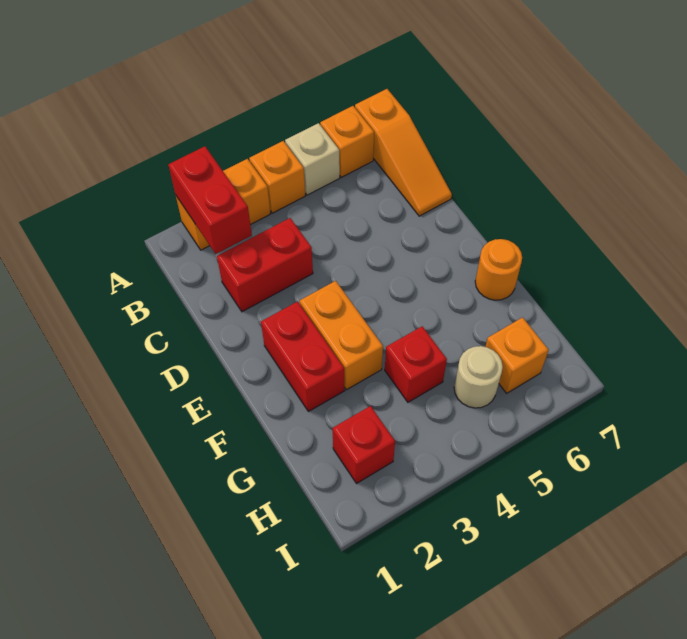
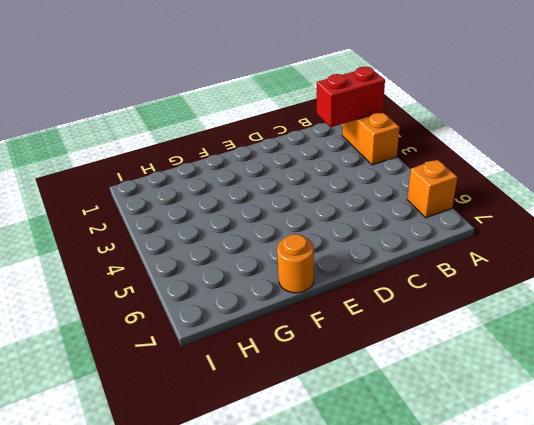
none -> orange brick A4 level 1
none -> tan brick A5 level 1
none -> orange slope A7:C7 level 1 top A

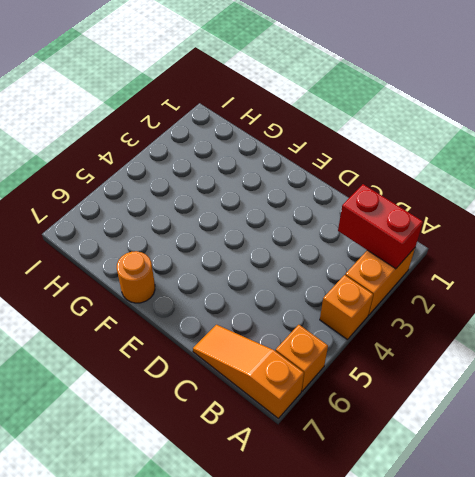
none -> tan brick A5 level 1
none -> red brick C2:C3 level 1
none -> red brick E2:F2 level 1

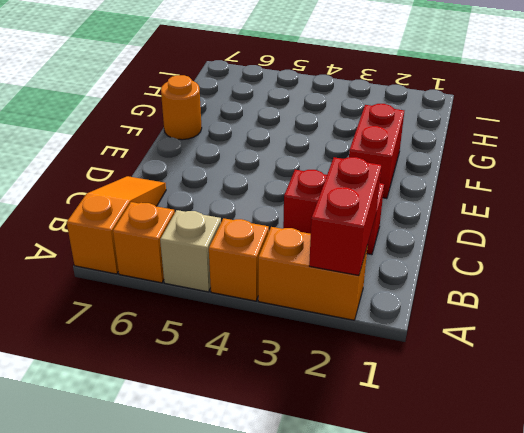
none -> orange brick E3:F3 level 1
none -> red brick G4 level 1
none -> red brick H2 level 1

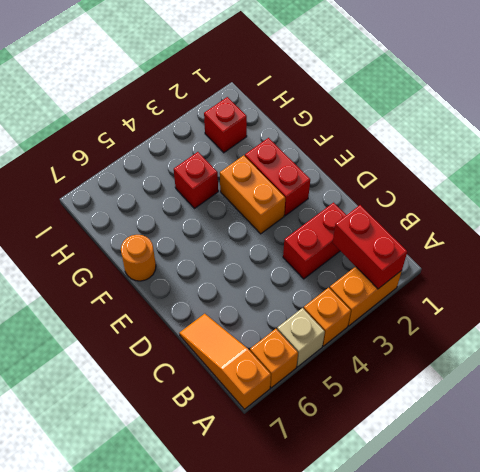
none -> tan round brick H5 level 1
none -> orange brick H6 level 1

